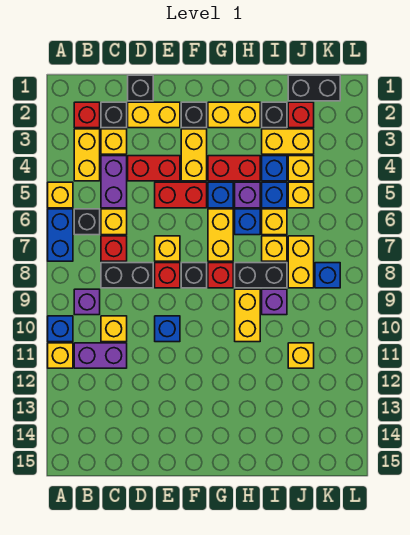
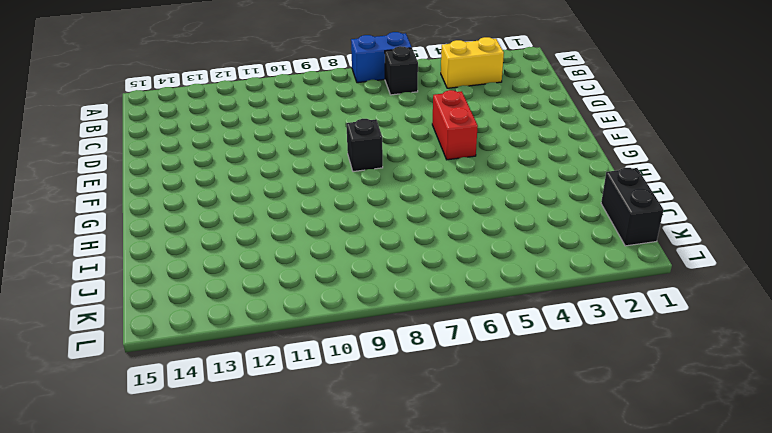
none -> yellow brick A5 level 1
none -> blue brick A10 level 1
none -> yellow brick A11 level 1
none -> red brick B2 level 1

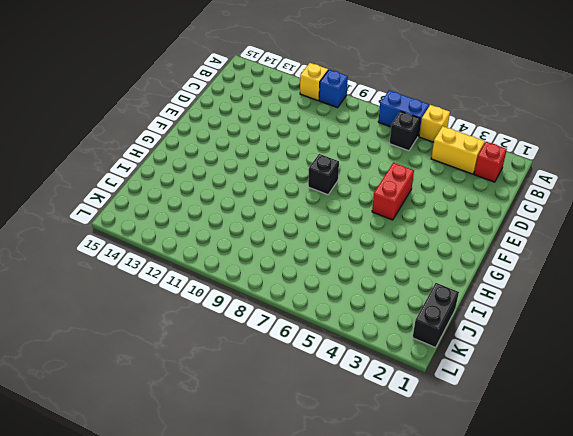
none -> purple brick B9 level 1
none -> purple brick B11:C11 level 1
none -> black brick C2 level 1
none -> yellow brick C3 level 1

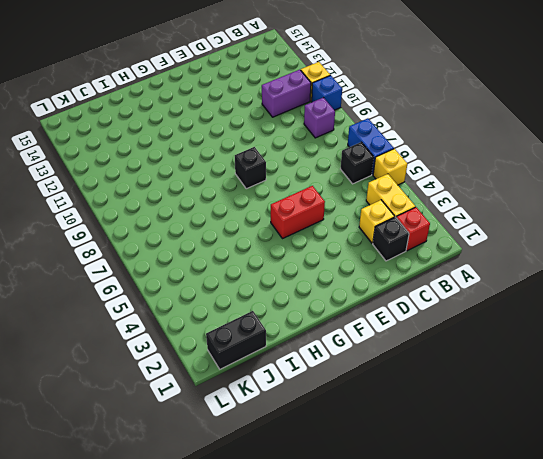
none -> purple brick C4:C5 level 1
none -> yellow brick C6 level 1
none -> red brick C7 level 1
none -> black brick C8:D8 level 1

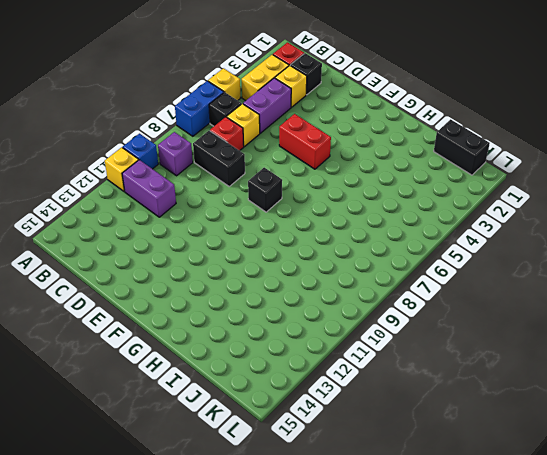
none -> yellow brick C10 level 1
none -> black brick D1 level 1
none -> yellow brick D2:E2 level 1
none -> red brick D4:E4 level 1

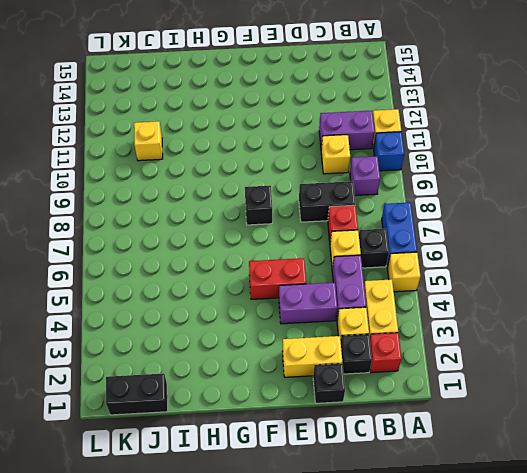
purple brick D4:E4 level 1 -> red brick D4:E4 level 1
none -> yellow brick E7 level 1
none -> red brick E8 level 1
none -> blue brick E10 level 1
none -> black brick F2 level 1

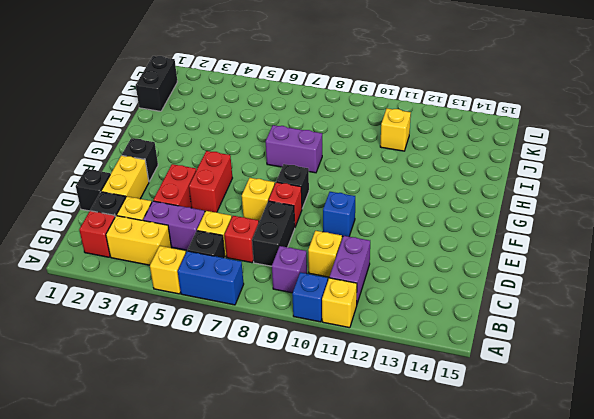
purple brick H7:H8 level 1 -> black brick H8:I8 level 1
none -> yellow brick F3:F4 level 1
none -> yellow brick G2:H2 level 1
none -> red brick G4:H4 level 1
none -> blue brick G5 level 1

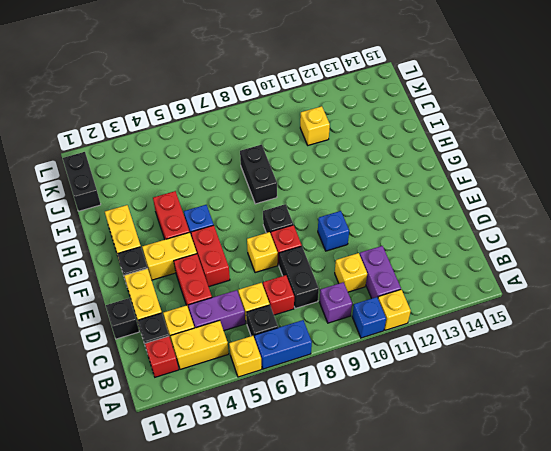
none -> yellow brick G6:G7 level 1
none -> red brick G8 level 1
none -> purple brick H5 level 1
none -> blue brick H6 level 1

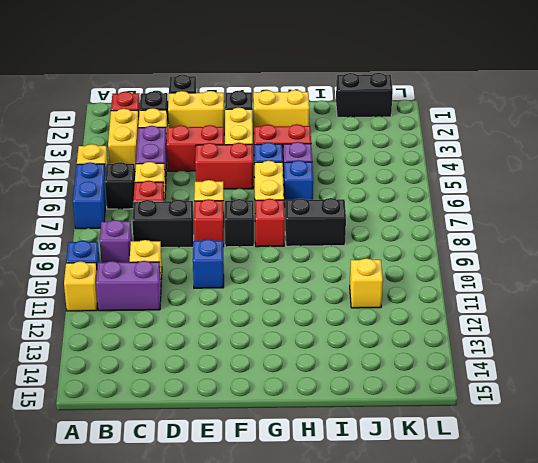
none -> yellow brick H9:H10 level 1
none -> black brick I2 level 1
none -> yellow brick I3:J3 level 1
none -> blue brick I4 level 1

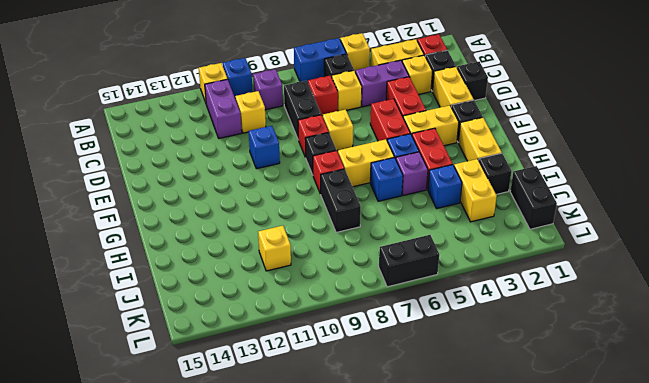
black brick L6:L7 level 1 -> none
none -> yellow brick H9:H10 level 1
none -> blue brick I5 level 1
none -> yellow brick I6 level 1
none -> yellow brick I7 level 1

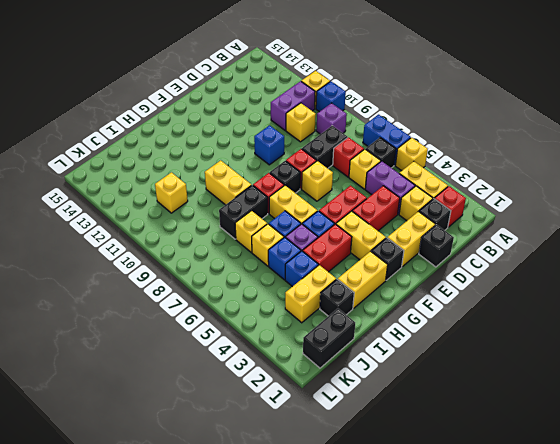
none -> purple brick I9 level 1
none -> red brick J2 level 1
none -> yellow brick J4 level 1
none -> yellow brick J5 level 1

